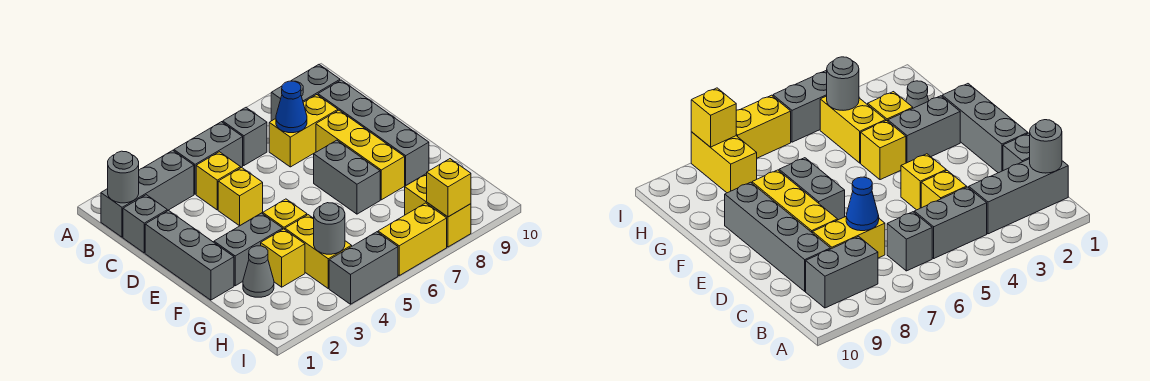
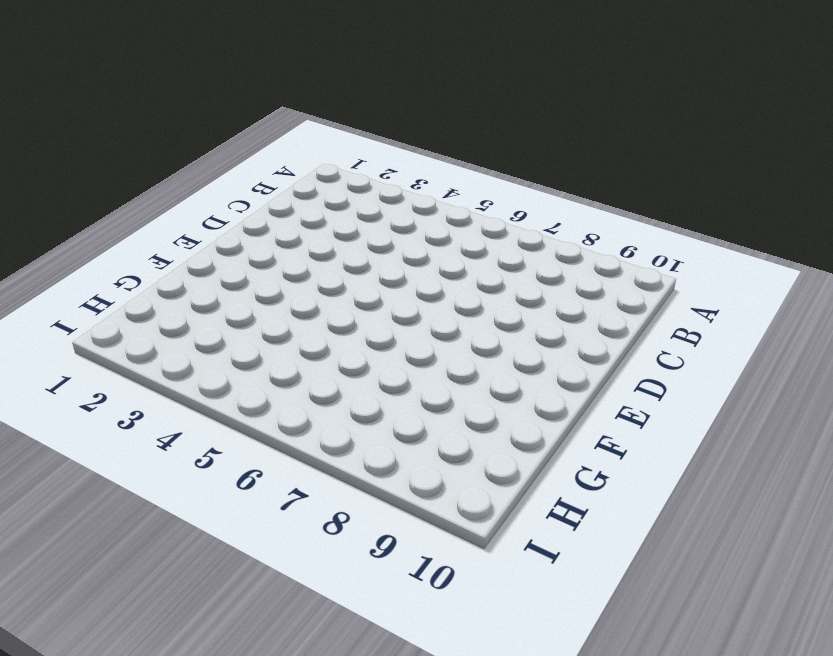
none -> grey brick B1:B3 level 1
none -> grey brick B4:B5 level 1
none -> grey brick B6 level 1

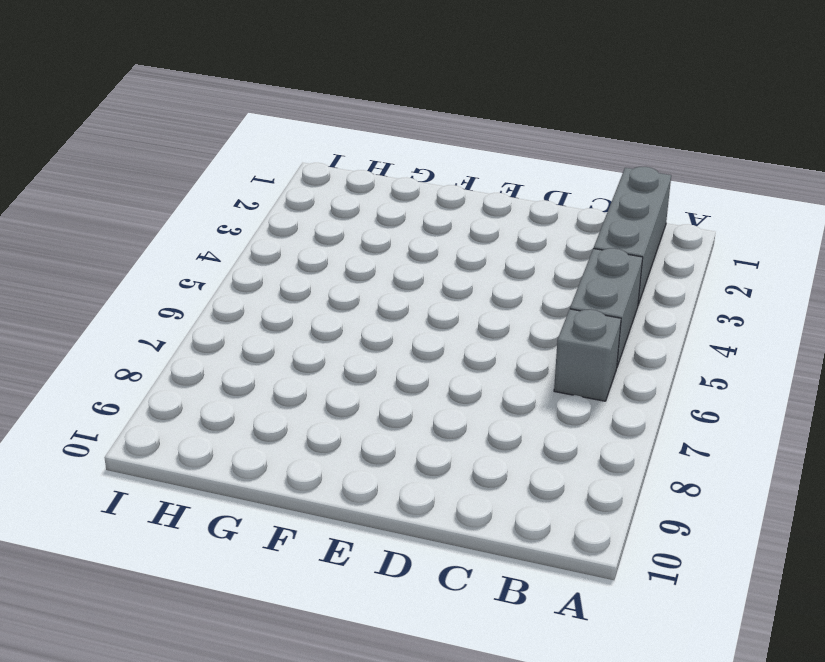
none -> grey brick B8:B9 level 1
none -> grey brick C1 level 1
none -> yellow brick C4 level 1

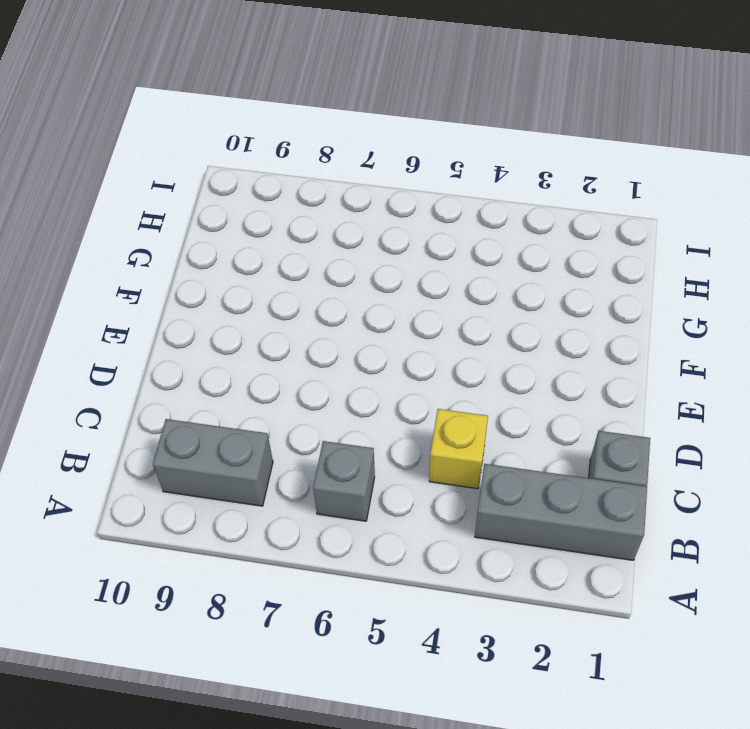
none -> grey brick B4:B5 level 1
none -> yellow brick C7:C8 level 1
none -> grey brick C9:F9 level 1

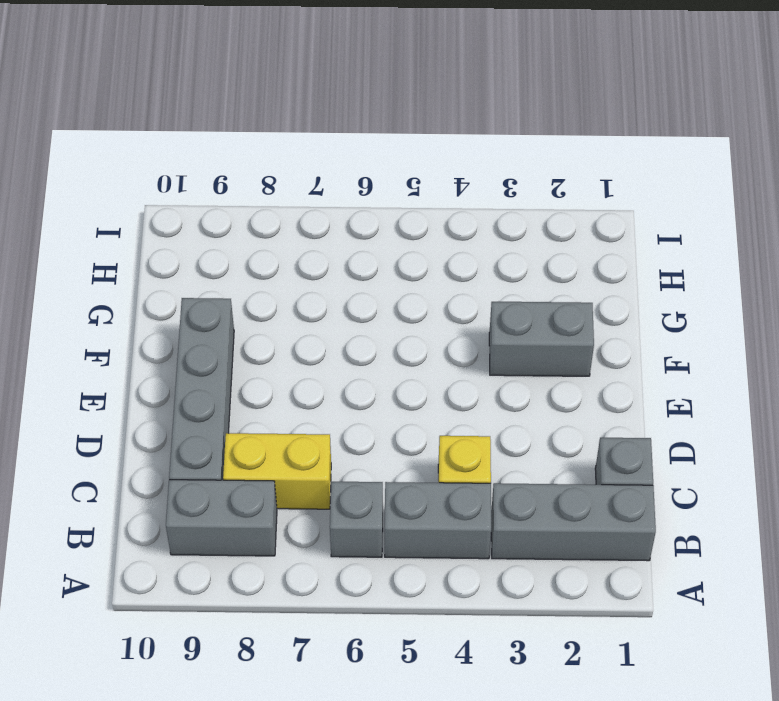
none -> grey brick D1:F1 level 1
none -> yellow brick D4 level 1
none -> yellow brick D8:F8 level 1

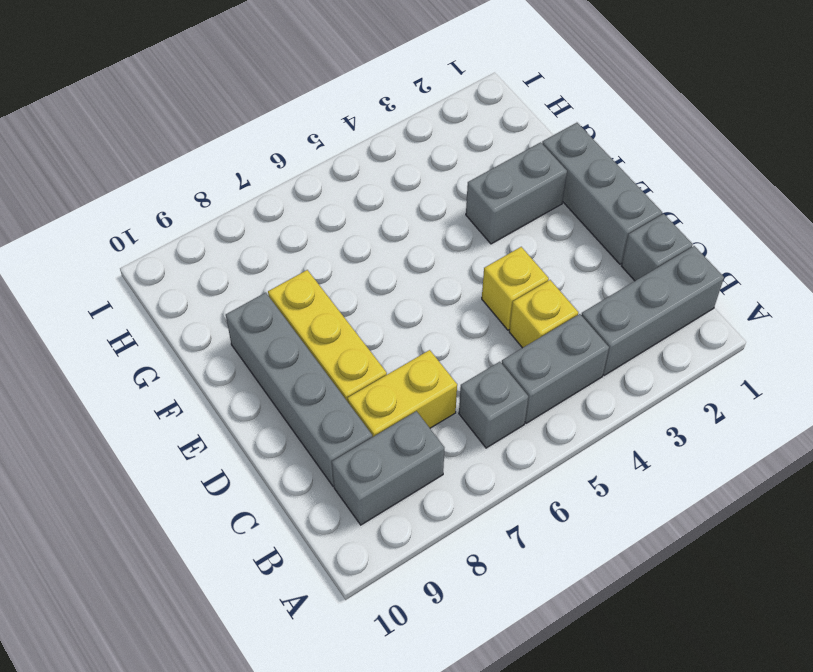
none -> grey brick E7:F7 level 1
none -> yellow brick F4 level 1
none -> grey cone G2 level 1

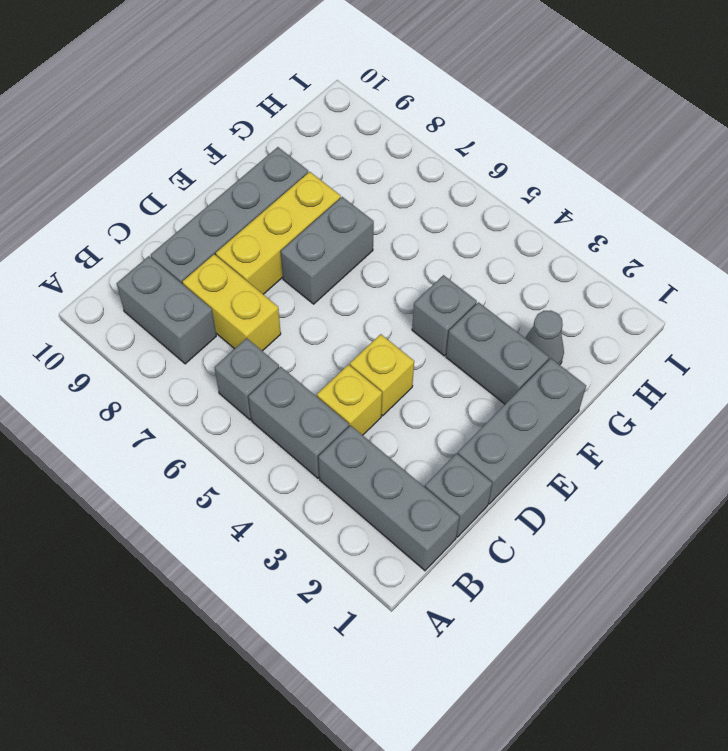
grey brick F4 level 1 -> yellow brick F4 level 1
none -> yellow brick G3 level 1
none -> yellow brick G4:H4 level 1
none -> yellow brick H8:I8 level 1

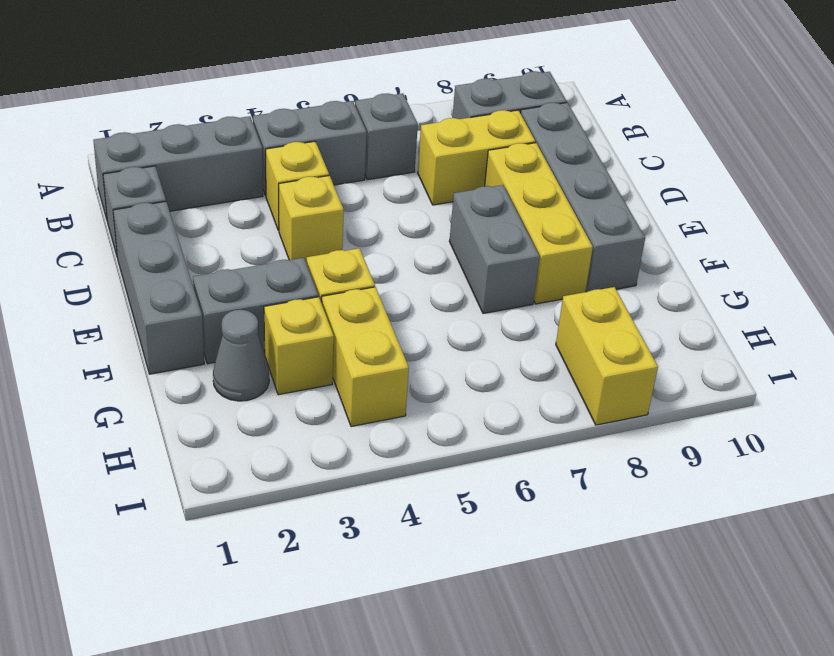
none -> grey brick I4:I5 level 1
none -> yellow brick I6:I7 level 1
none -> grey round brick B1 level 2

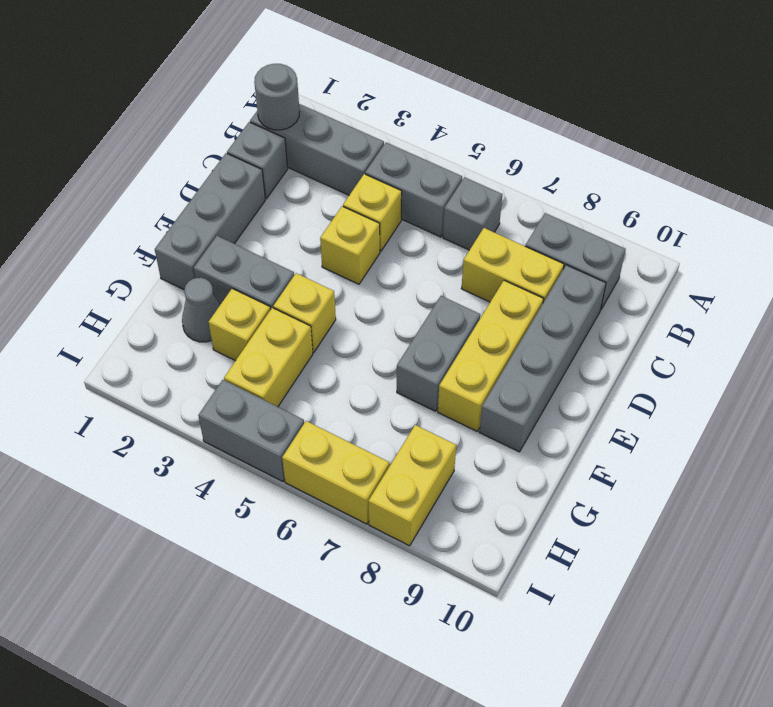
none -> blue cone C7 level 2
none -> grey round brick H4 level 2
none -> yellow brick I8 level 2

